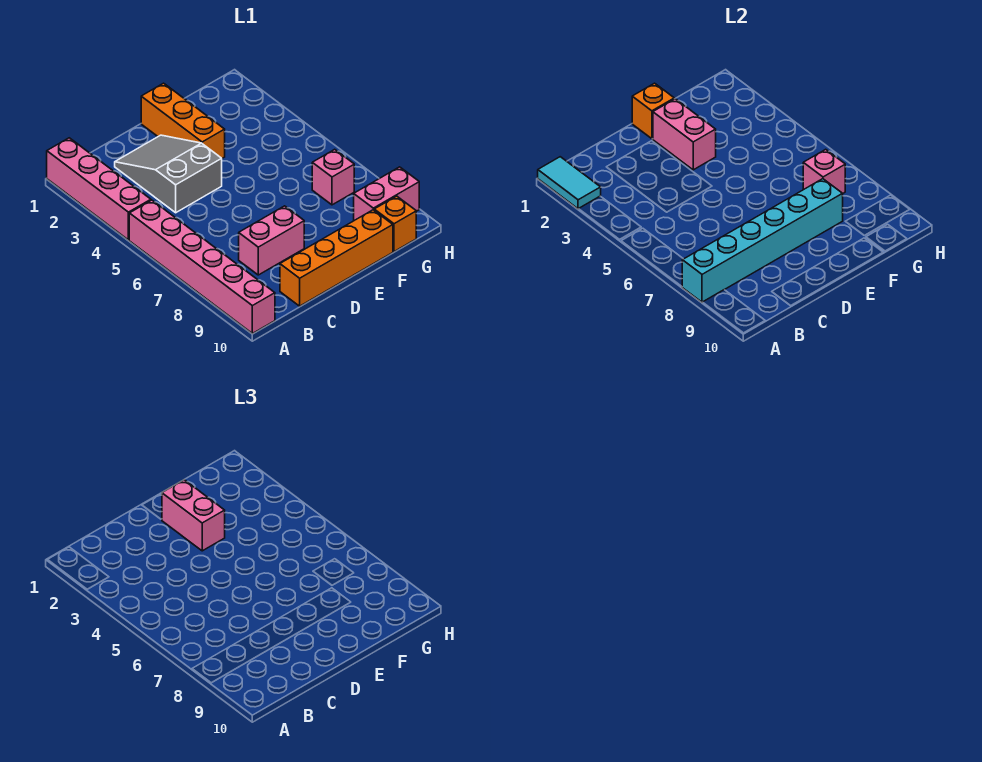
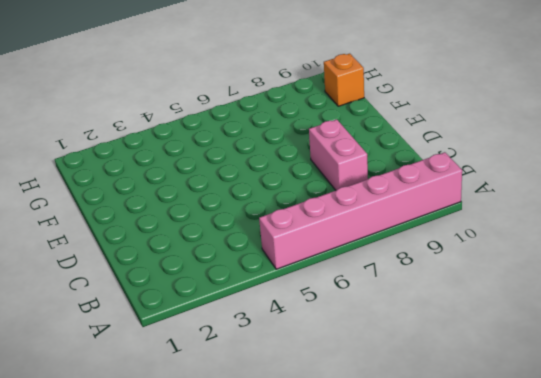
none -> pink brick A1:A4 level 1
none -> grey slope C2:D4 level 1 top 4
none -> orange brick C10:F10 level 1

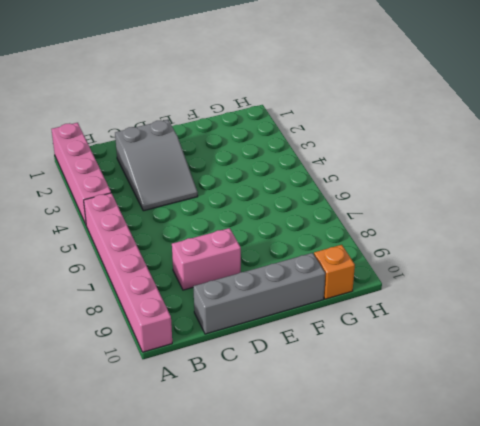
grey slope C2:D4 level 1 top 2 -> grey slope C2:D4 level 1 top 4
grey brick C10:F10 level 1 -> orange brick C10:F10 level 1
none -> orange brick E1:E3 level 1
none -> pink brick G7 level 1
none -> pink brick G9:H9 level 1

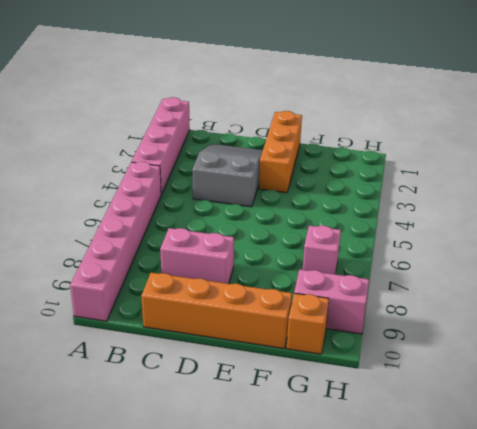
none -> cyan tile A1:A2 level 2
none -> cyan brick A8:F8 level 2
none -> orange brick E1 level 2

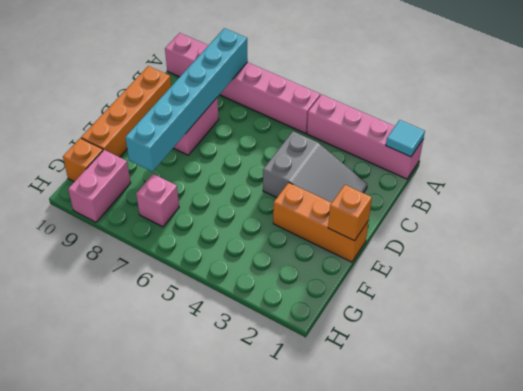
cyan tile A1 level 2 -> cyan tile A1:A2 level 2
none -> pink brick E2:E3 level 2
none -> pink brick G7 level 2
none -> pink brick E2:E3 level 3

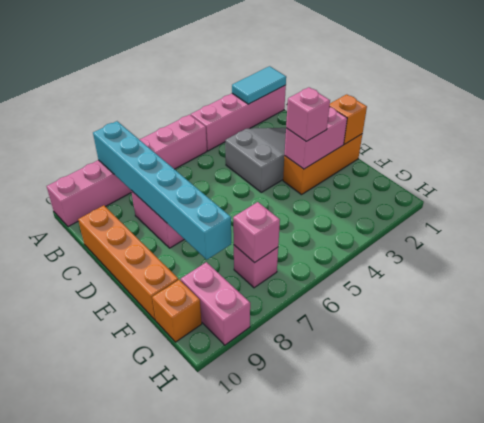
pink brick E3 level 3 -> pink brick E2:E3 level 3

